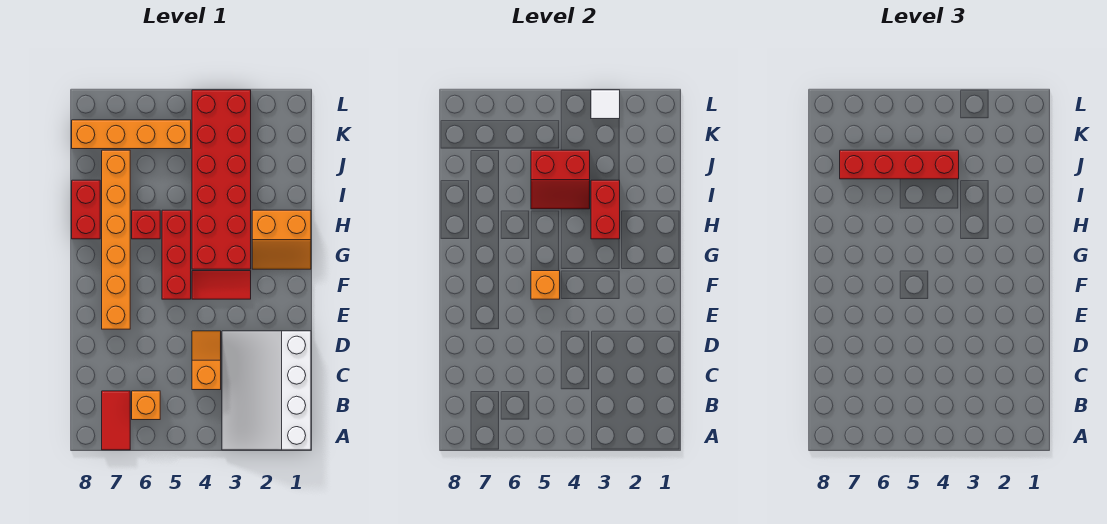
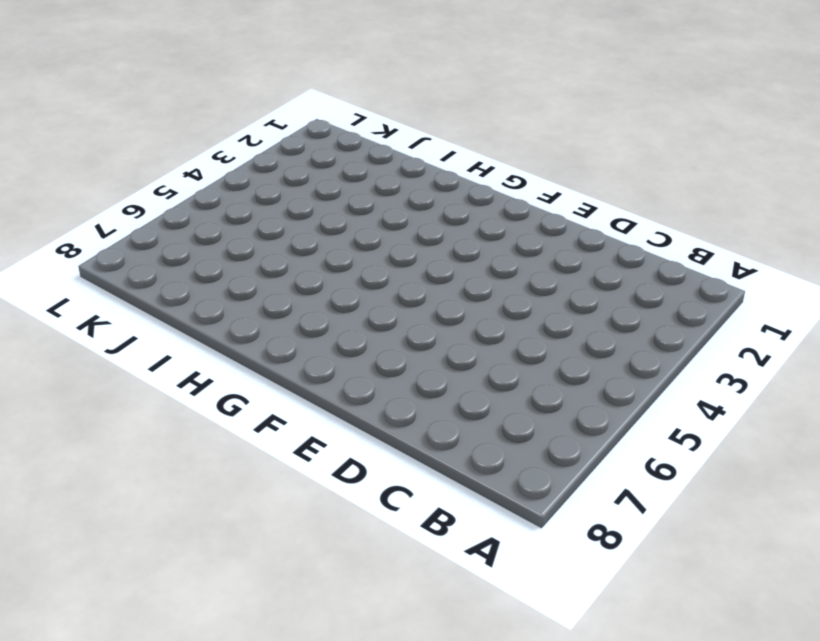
none -> white slope A1:D3 level 1 top 1
none -> red tile A7:B7 level 1
none -> orange brick B6 level 1

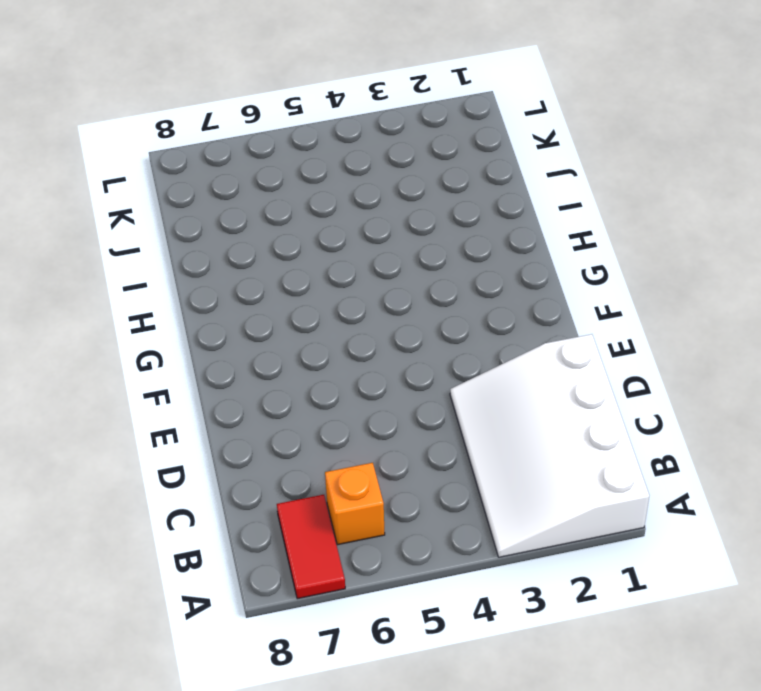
none -> orange slope C4:D4 level 1 top C
none -> orange brick E7:J7 level 1
none -> red tile F3:F4 level 1

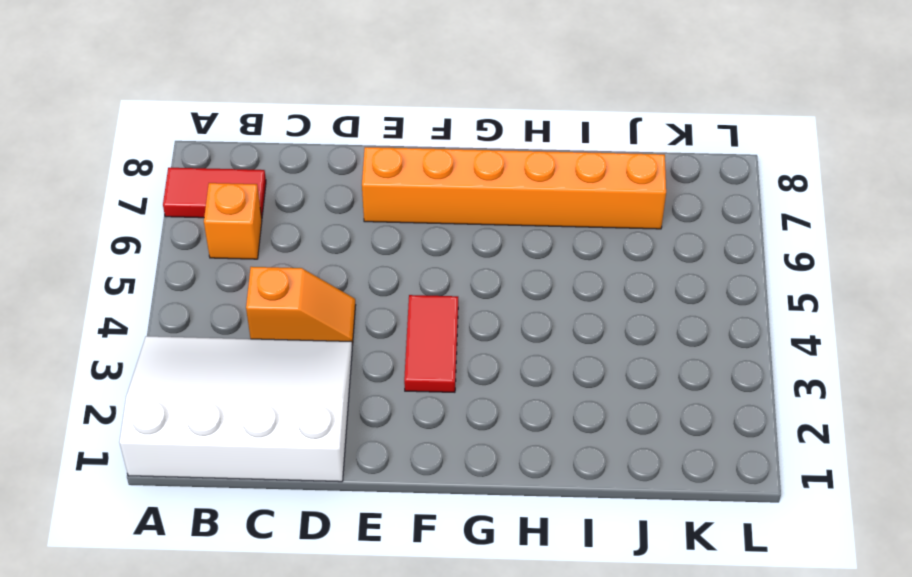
none -> red brick F5:H5 level 1
none -> orange slope G1:H2 level 1 top H
none -> red brick G3:L4 level 1

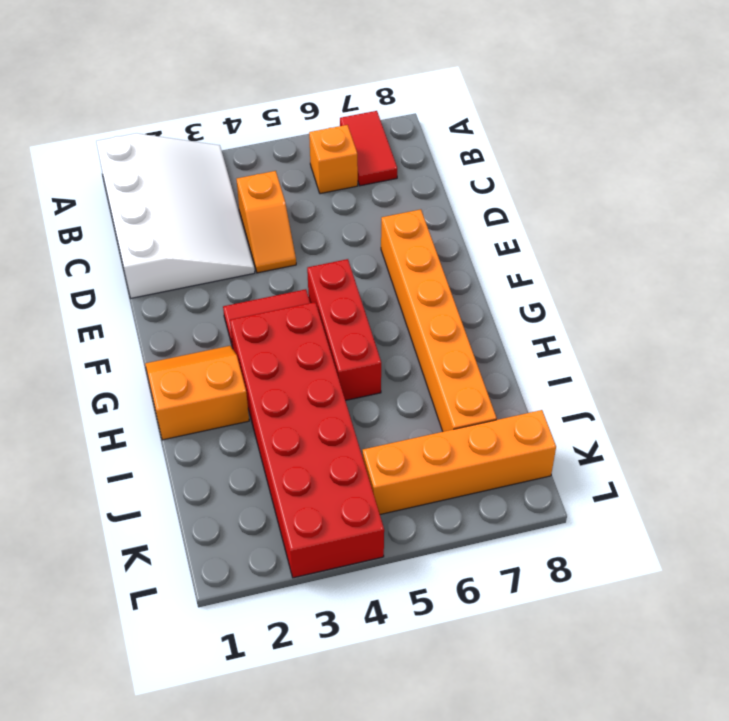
none -> red brick H6 level 1
none -> red brick H8:I8 level 1
none -> orange brick F5 level 2

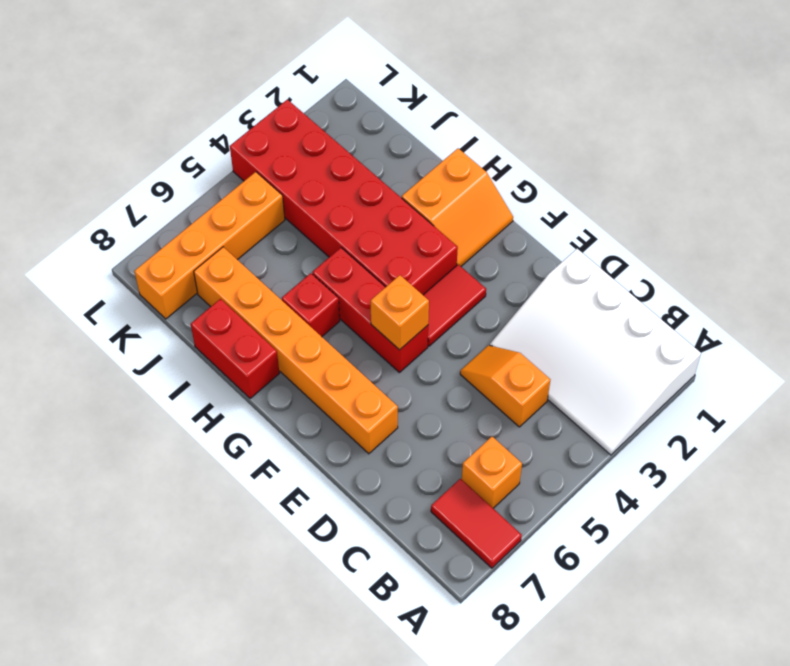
none -> red brick H3:I3 level 2
none -> red slope I4:J5 level 2 top J
none -> white tile L3 level 2

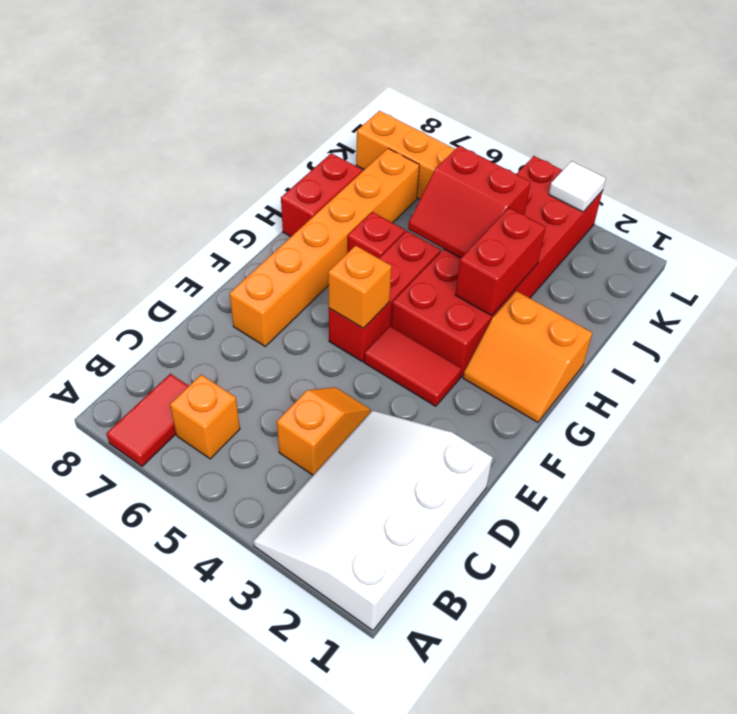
none -> red brick J4:J7 level 3

